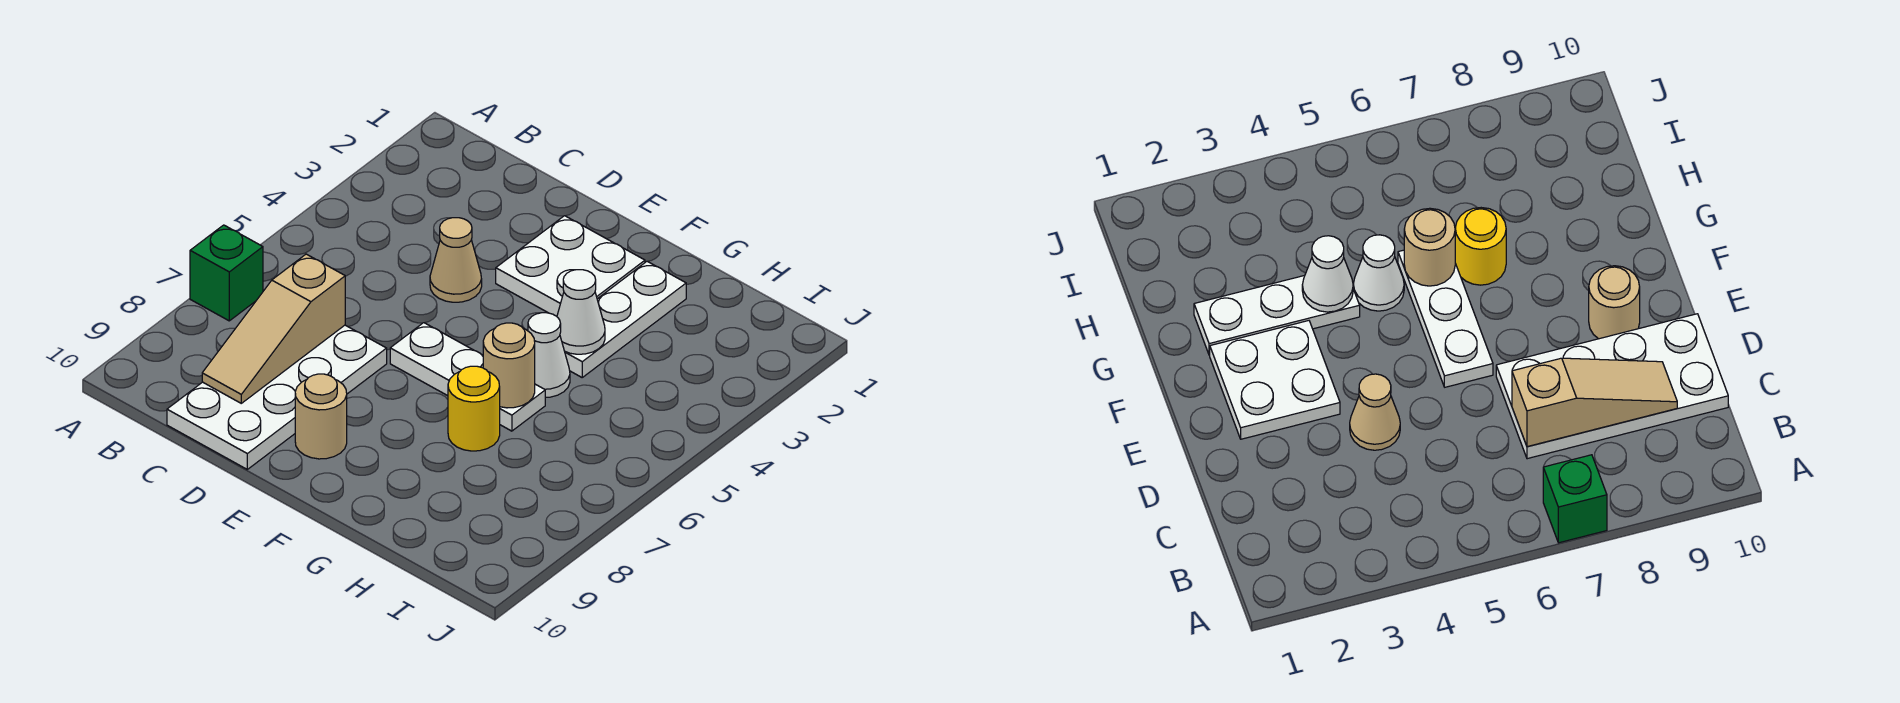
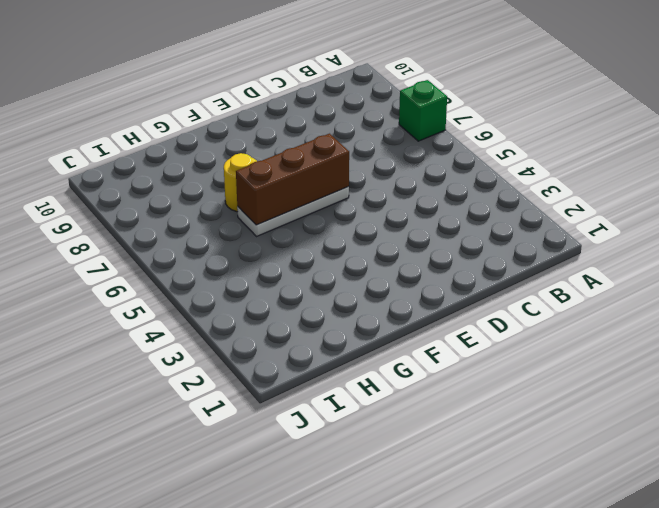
brown brick E6:G6 level 2 -> tan round brick G6 level 2
none -> white plate C7:D10 level 1
none -> tan cone D4 level 1
none -> white plate E2:F3 level 1

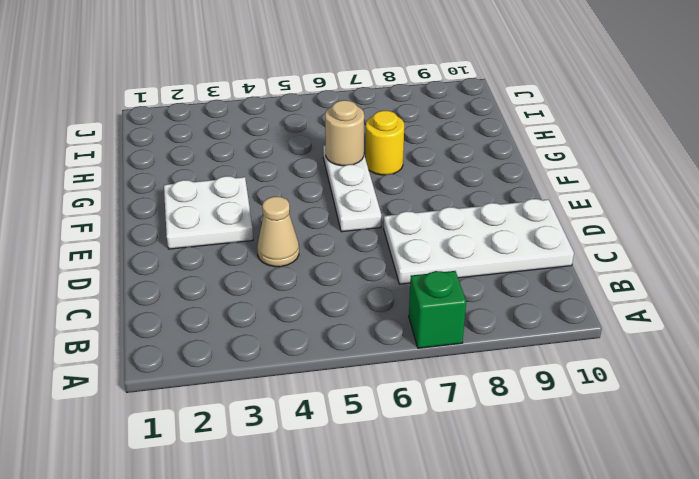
none -> tan round brick E9 level 1
none -> white plate G2:G4 level 1
none -> white cone G5 level 1

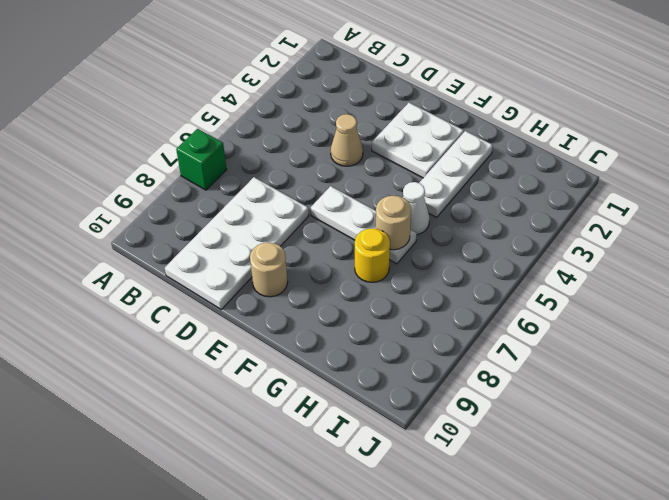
none -> tan slope C7:C9 level 2 top 7
none -> white cone G4 level 2

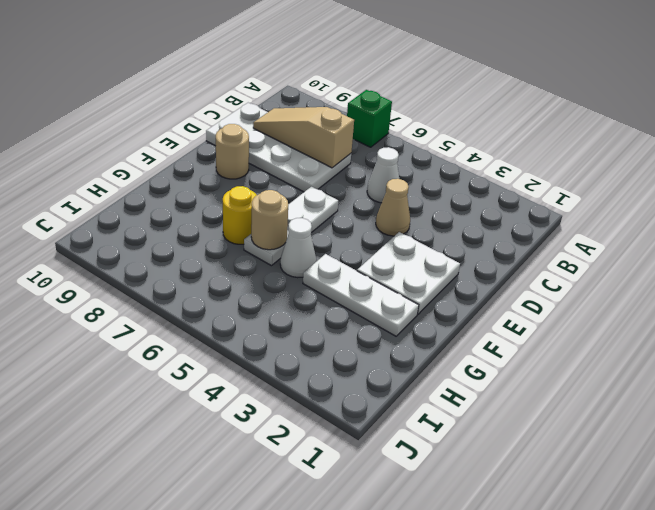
white cone C5 level 1 -> white cone G4 level 2

